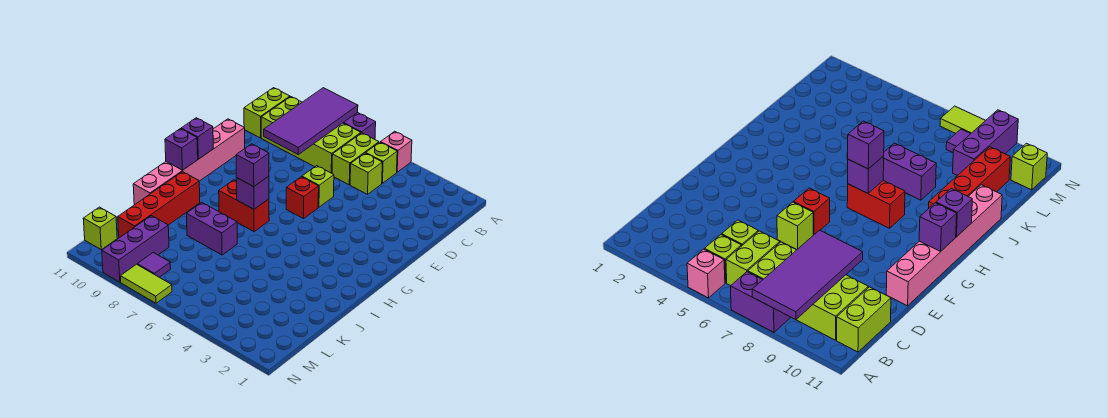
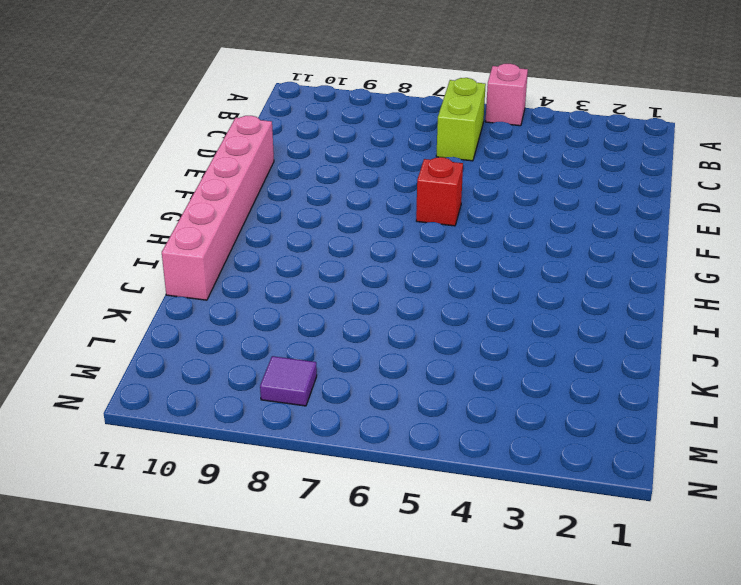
none -> purple brick A7:A8 level 1
none -> lime brick B5 level 1
none -> lime brick B7:C10 level 1

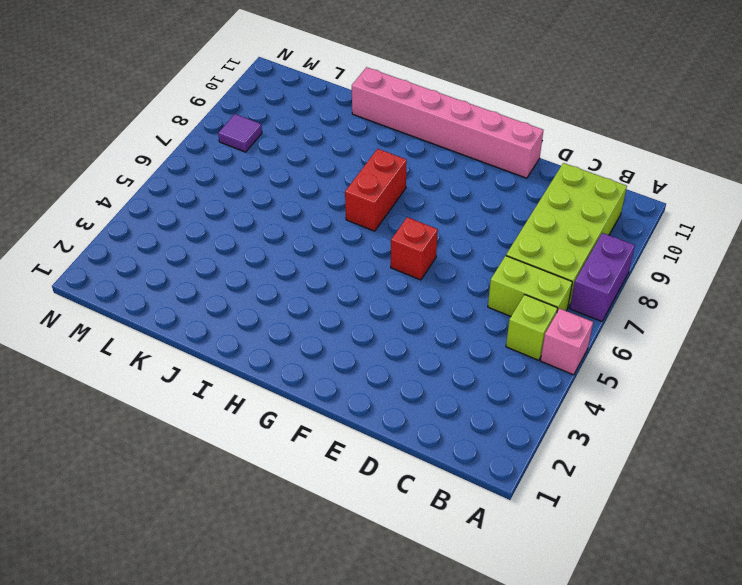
none -> lime brick B11:C11 level 1
none -> lime brick C5 level 1
none -> lime brick E6 level 1

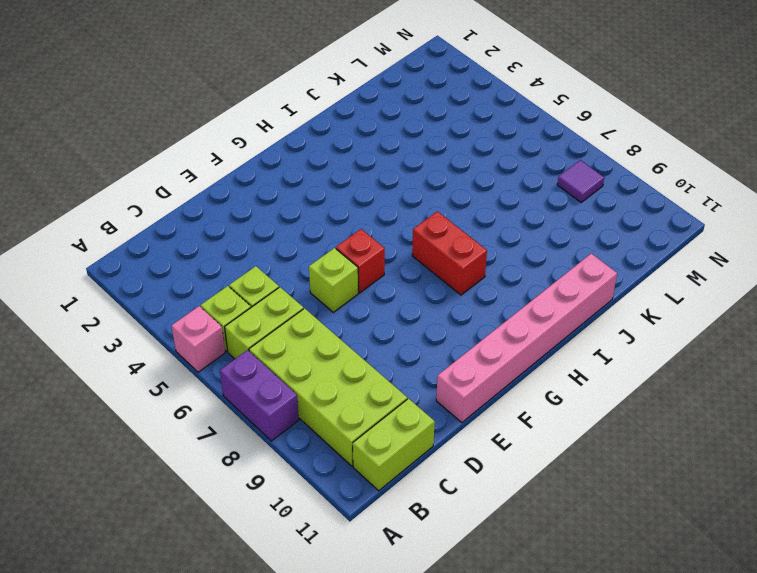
none -> red brick I10:L10 level 1
none -> purple brick J7:J8 level 1
none -> purple brick L9:N9 level 1

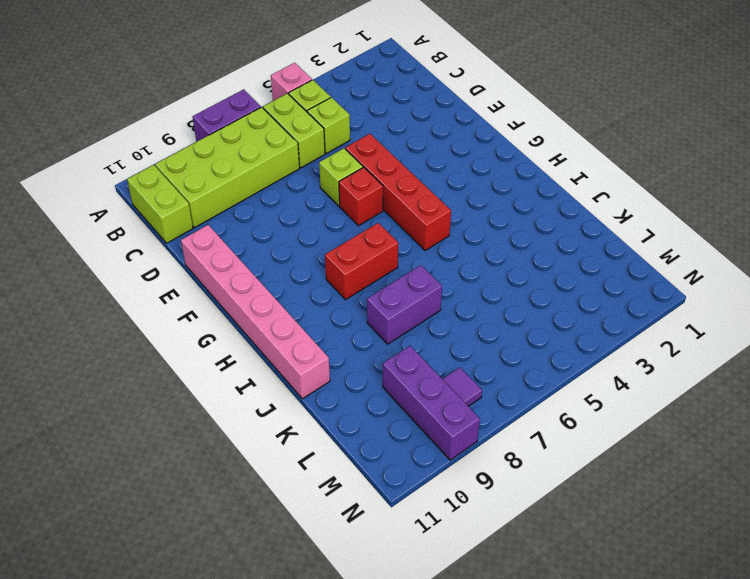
red brick E5:H5 level 1 -> red brick I10:L10 level 1
none -> lime brick M11 level 1
none -> lime tile N7:N8 level 1
none -> purple tile A8:D9 level 2

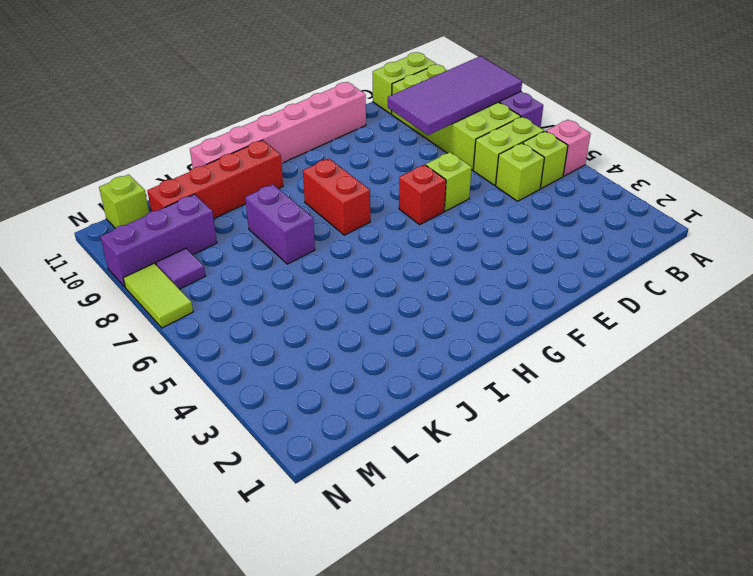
none -> purple brick G11 level 2
none -> purple brick H7 level 2
none -> purple brick H11 level 2

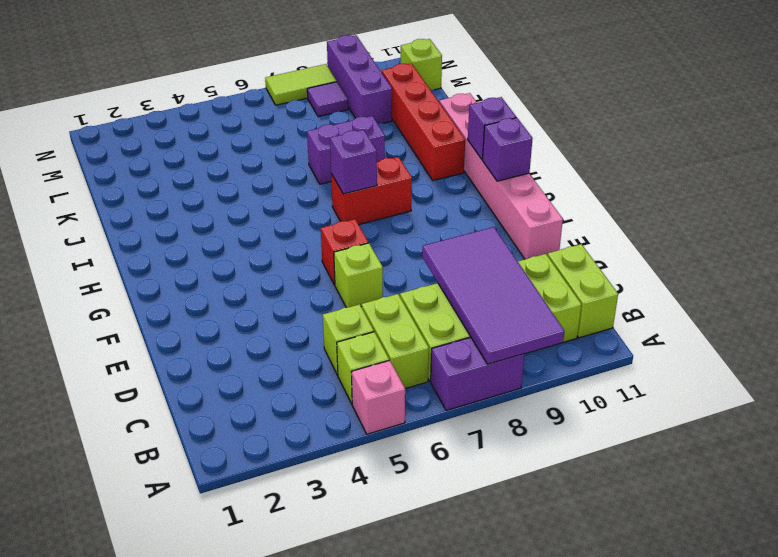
none -> purple brick H7 level 3

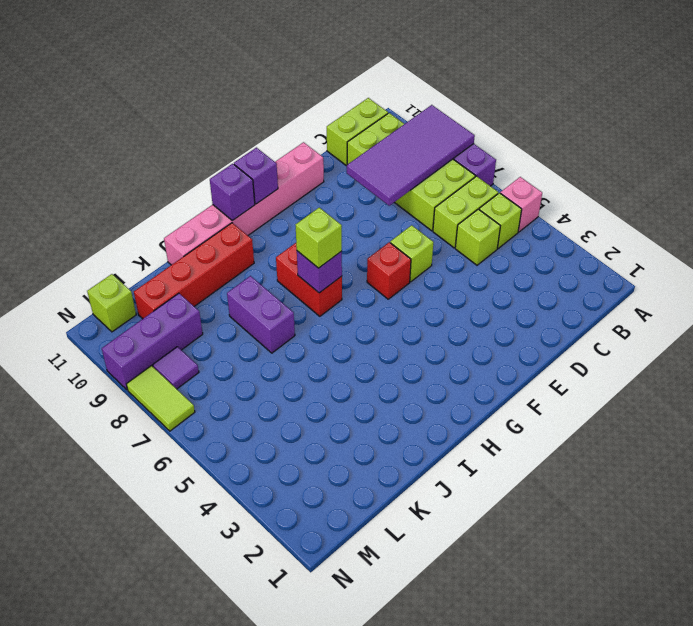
lime brick H7 level 3 -> purple brick H7 level 3

